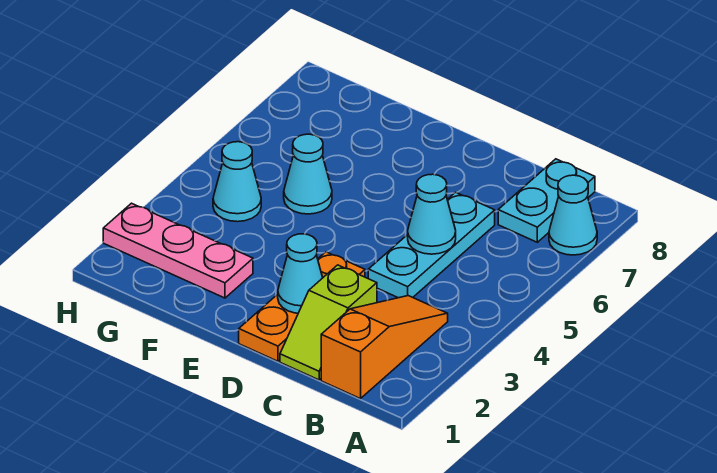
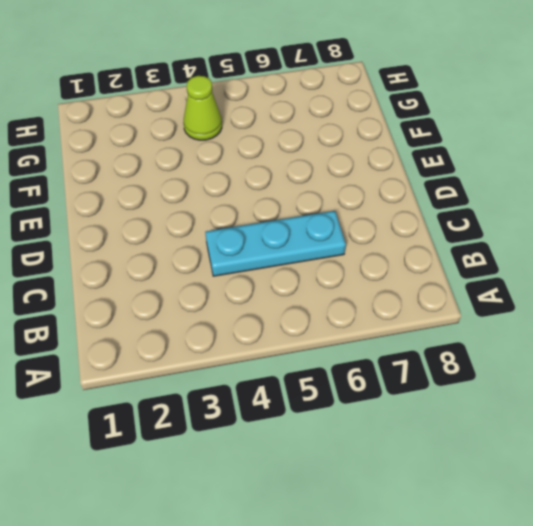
lime cone G4 level 1 -> cyan cone G4 level 1
none -> cyan cone A7 level 1
none -> orange slope B1:B3 level 1 top 1

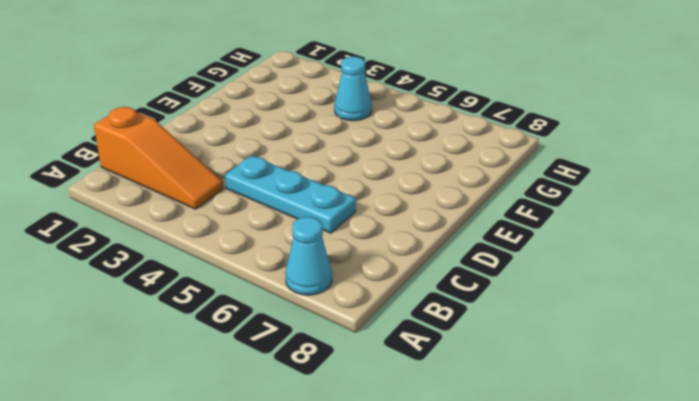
none -> cyan plate B7:B8 level 1
none -> lime slope C1:C2 level 1 top 2

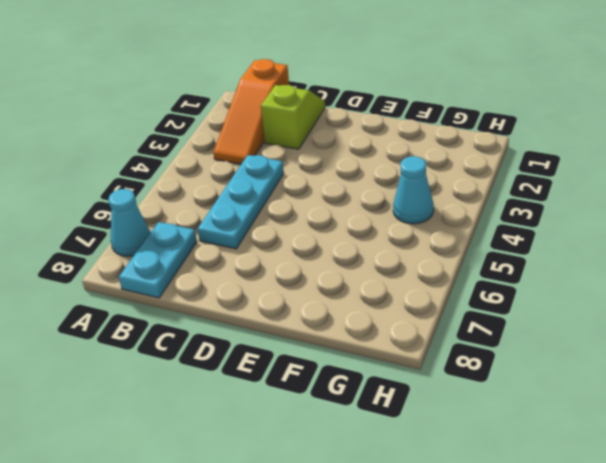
none -> orange plate D1:D3 level 1
none -> pink plate F2:H2 level 1

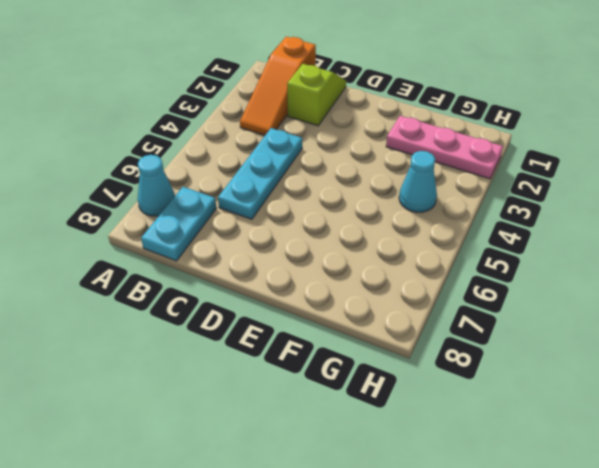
none -> orange plate D1:D3 level 1
none -> cyan cone F5 level 1

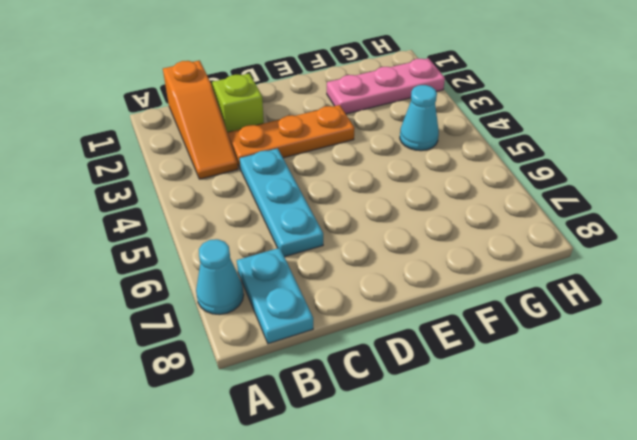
orange plate C3:E3 level 1 -> orange plate D1:D3 level 1
none -> cyan cone F5 level 1
none -> cyan cone C5 level 2

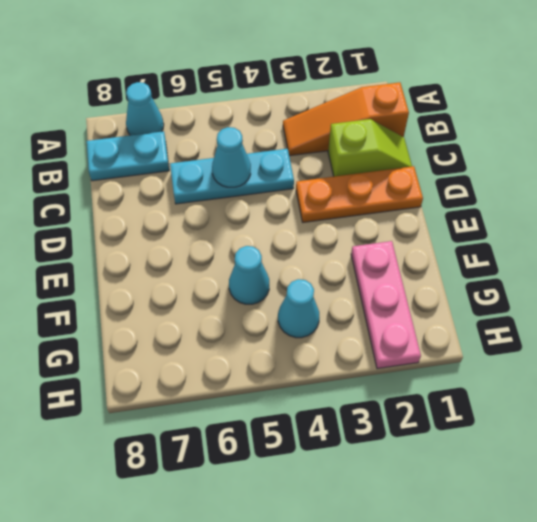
none -> cyan cone D2 level 2

